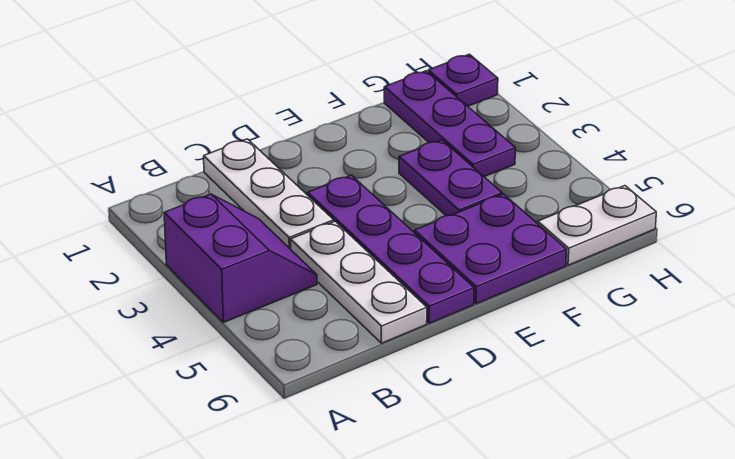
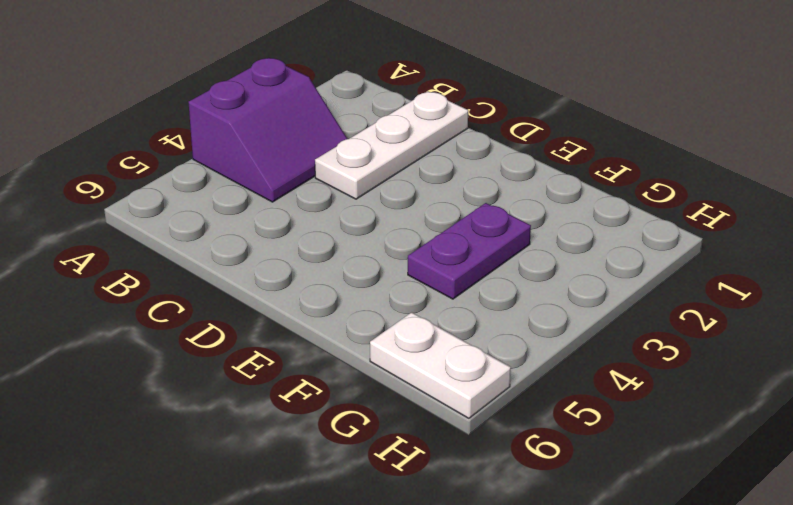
none -> white plate C4:C6 level 1
none -> purple plate D3:D6 level 1

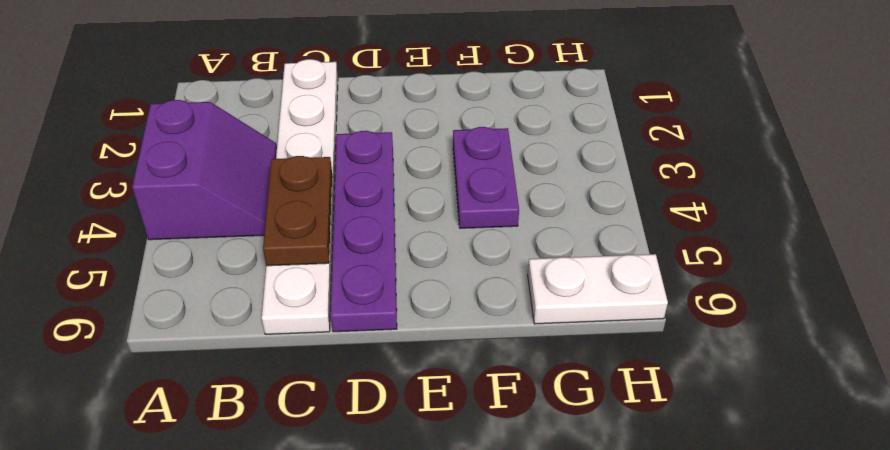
brown plate C4:C5 level 2 -> none
none -> purple plate E5:F6 level 1
none -> purple plate G1:G3 level 1

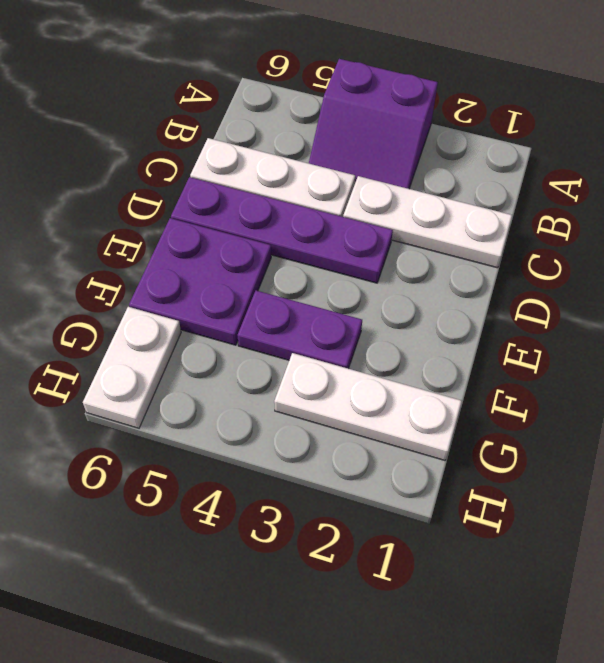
white plate G1:G3 level 1 -> purple plate G1:G3 level 1
none -> purple plate H1 level 1

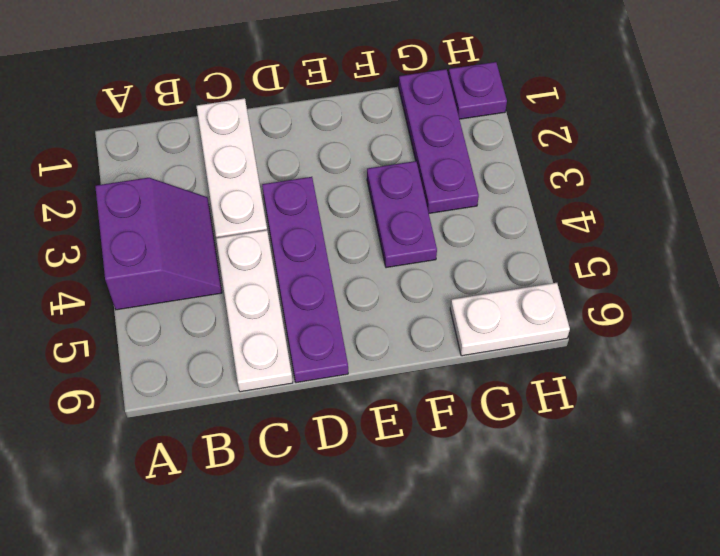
none -> purple plate E5:F6 level 1

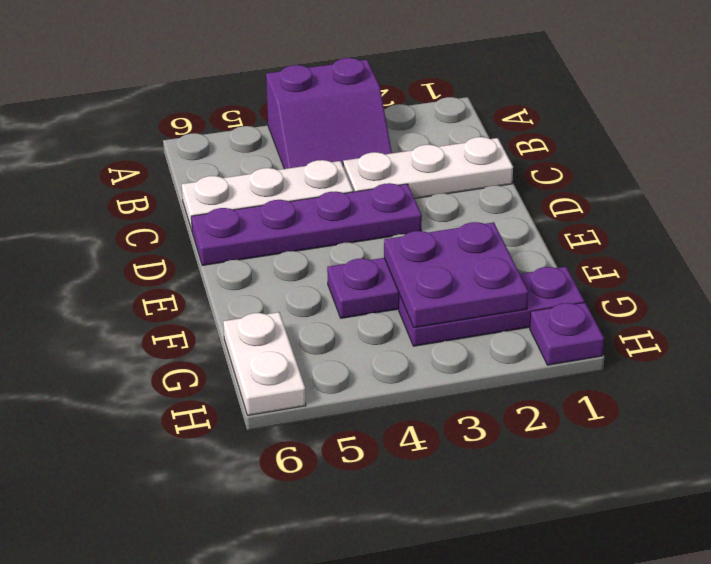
purple plate F2:G3 level 2 -> purple plate E5:F6 level 1

